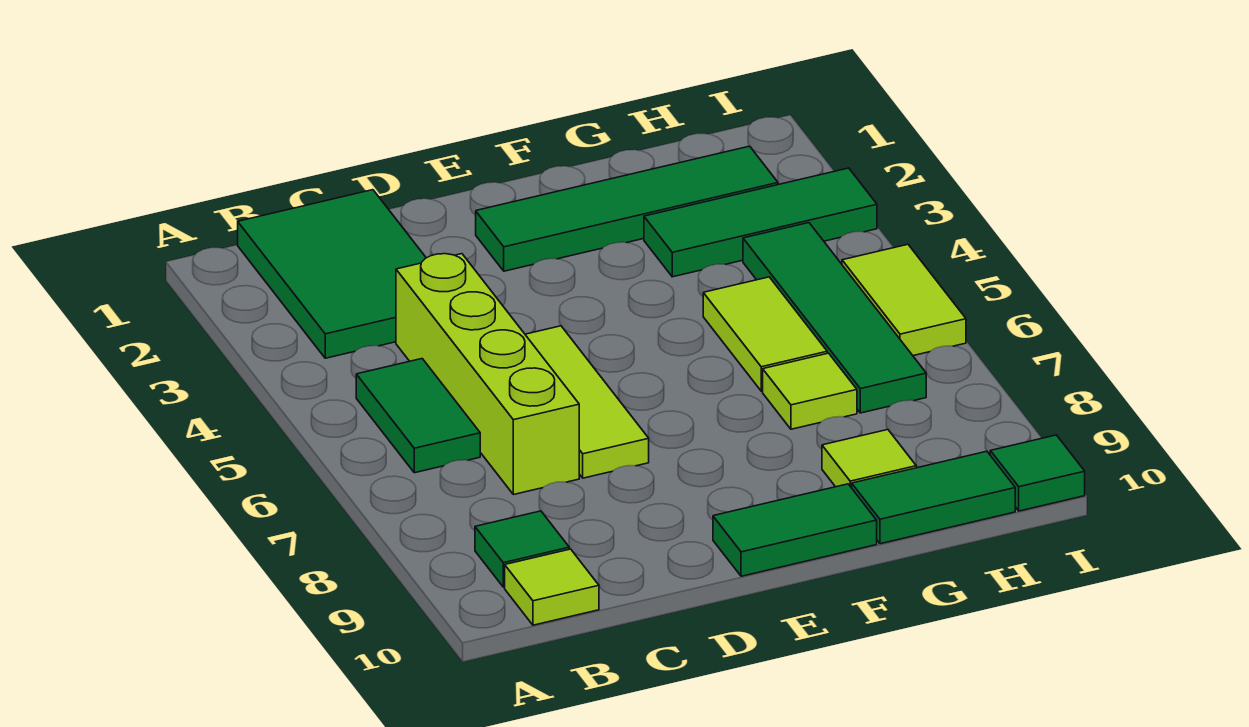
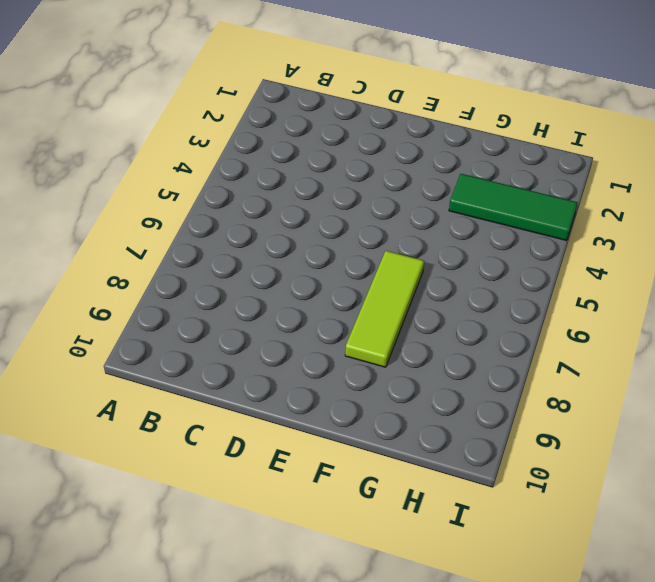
lime tile F6:F8 level 1 -> lime tile D5:D7 level 1
none -> green tile B1:C3 level 1
none -> green tile B5:B6 level 1
none -> green tile B9 level 1

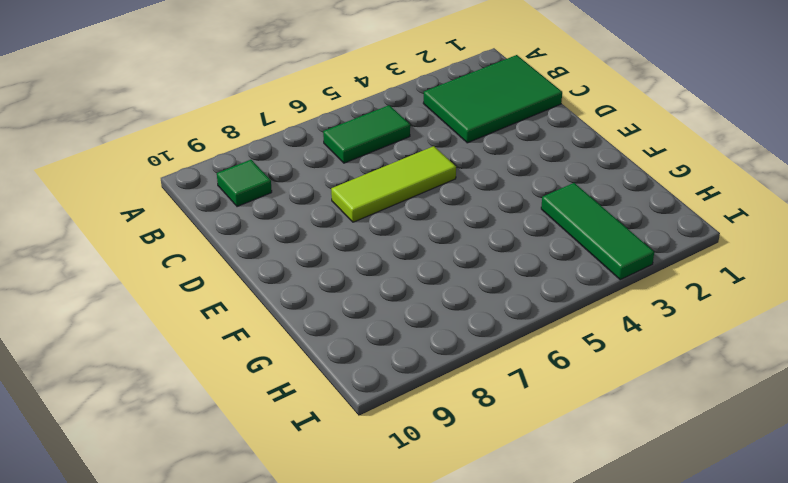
none -> lime tile B10 level 1
none -> lime brick C4:C7 level 1
none -> green tile E2:H2 level 1

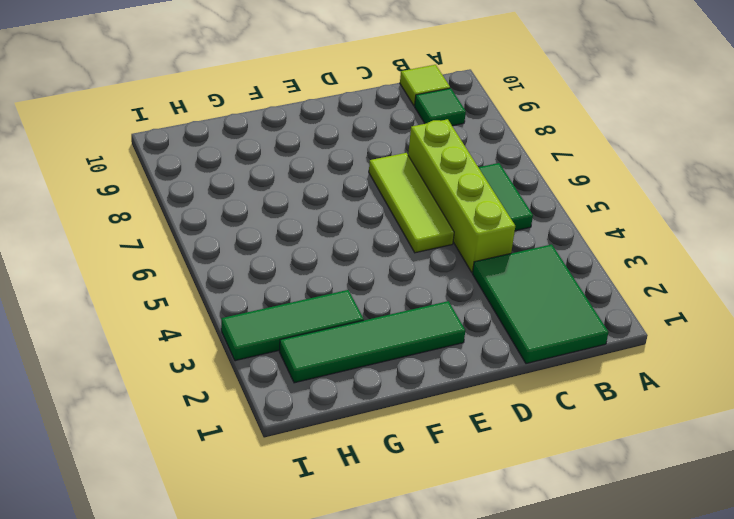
none -> green tile E10:F10 level 1
none -> lime tile G5:G6 level 1
none -> lime tile G7 level 1

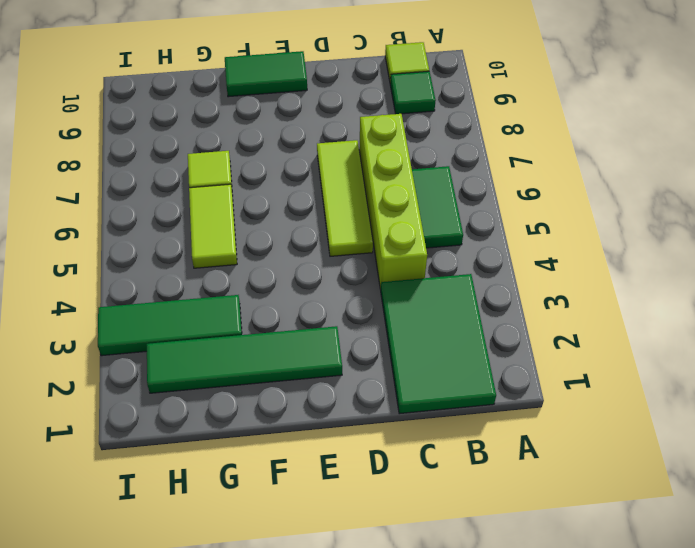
none -> lime tile G9 level 1
none -> green tile G10:H10 level 1
none -> green tile H4:H7 level 1

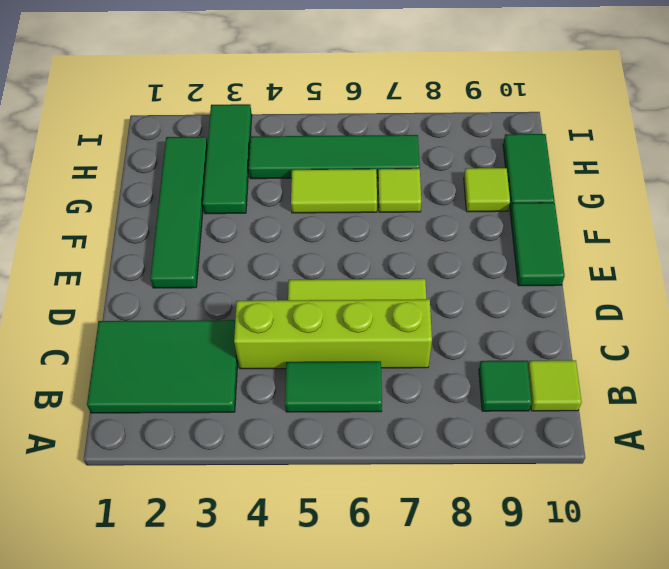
none -> lime tile I5:I6 level 1
none -> green tile I10 level 1

